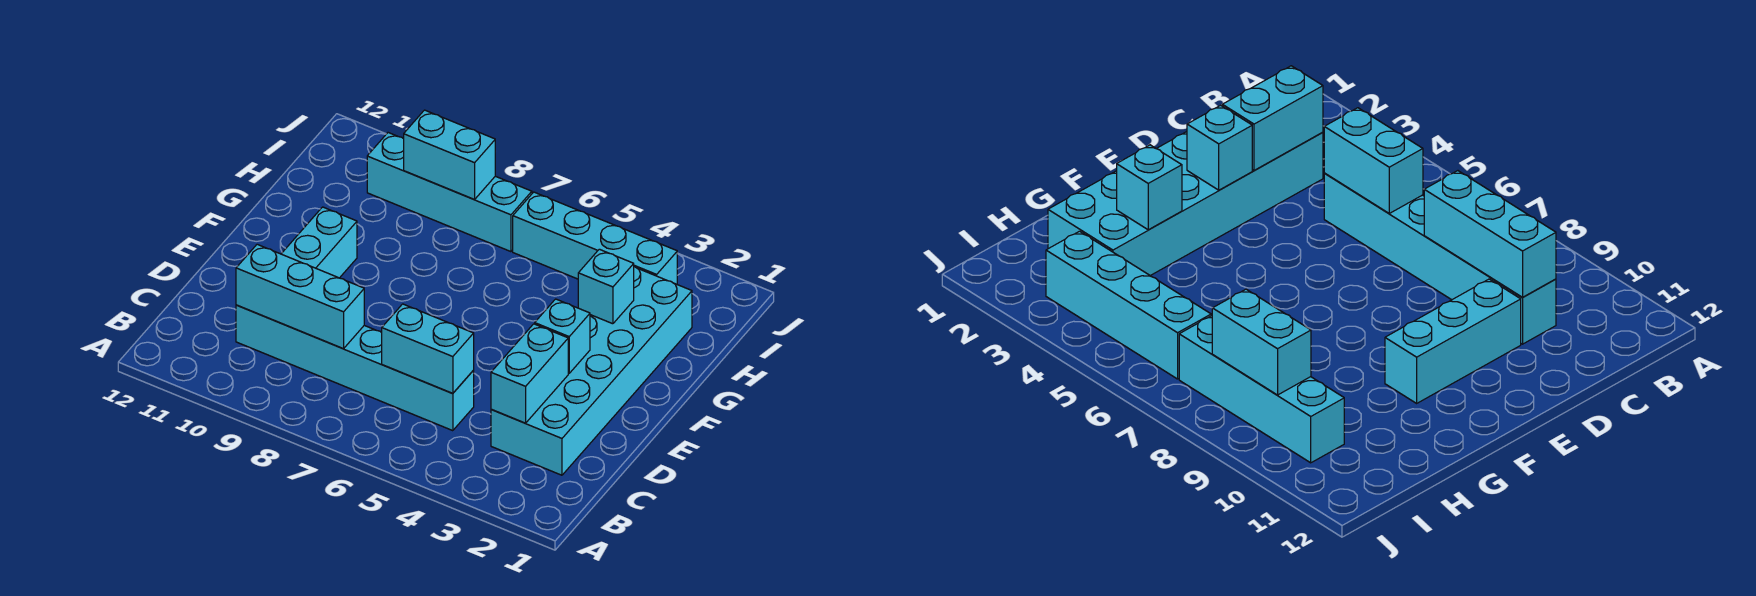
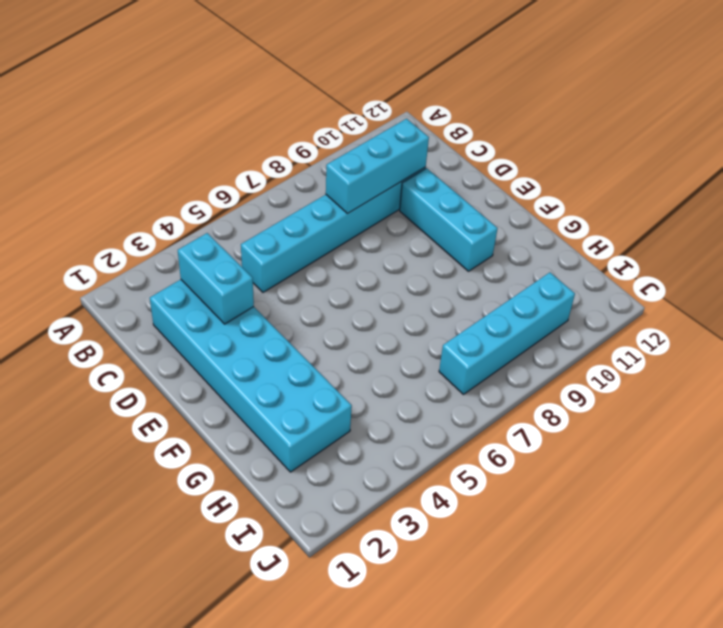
none -> cyan brick I3:I6 level 1
none -> cyan brick C5:C6 level 2

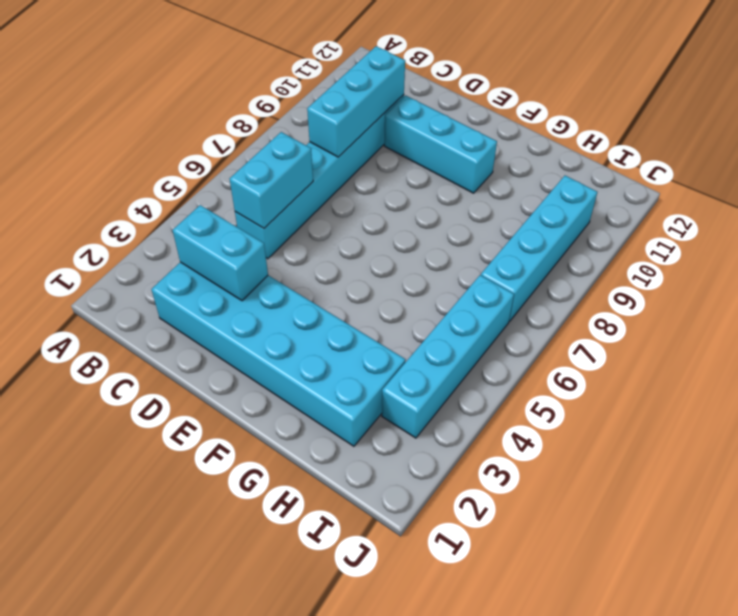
none -> cyan brick E3 level 2
none -> cyan brick G3 level 2

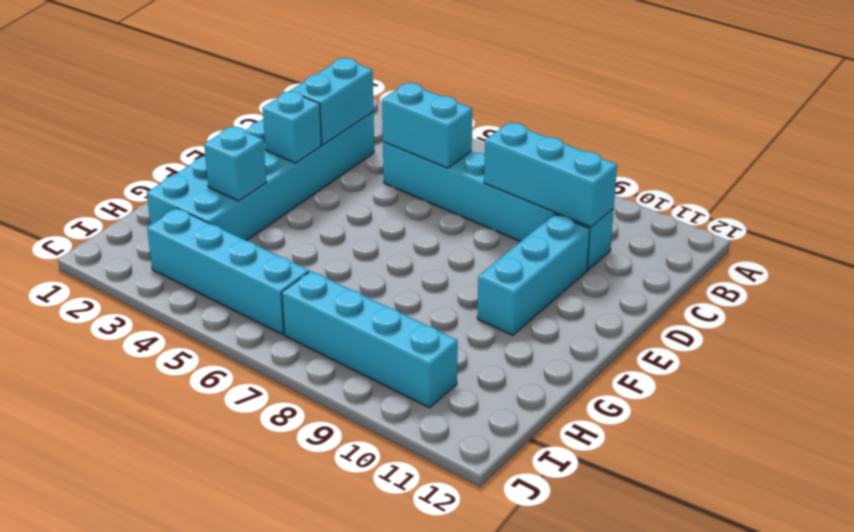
none -> cyan brick I8:I9 level 2

